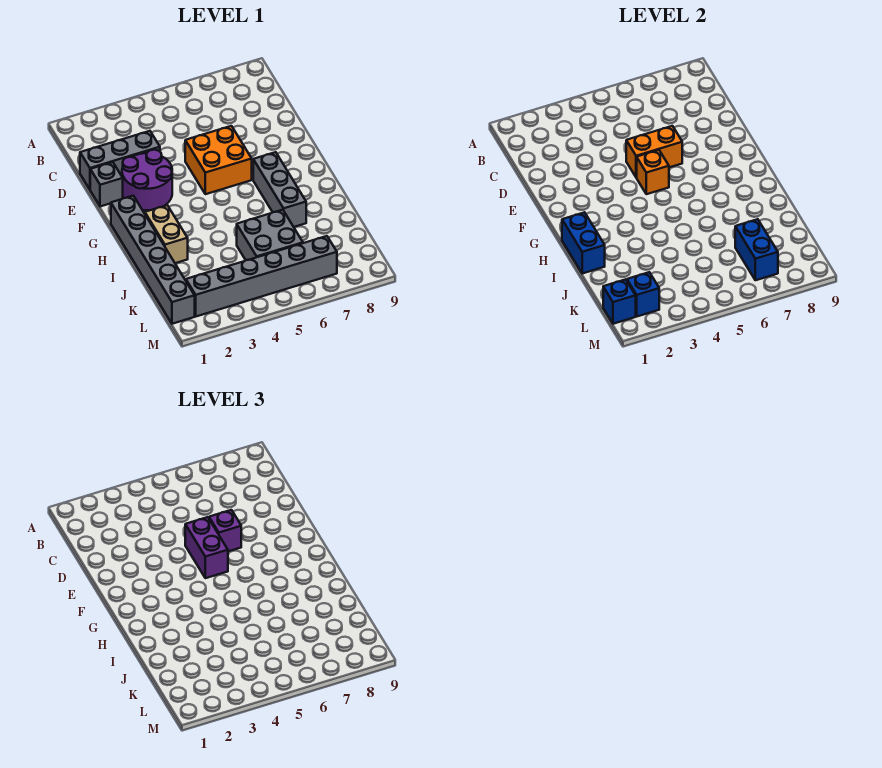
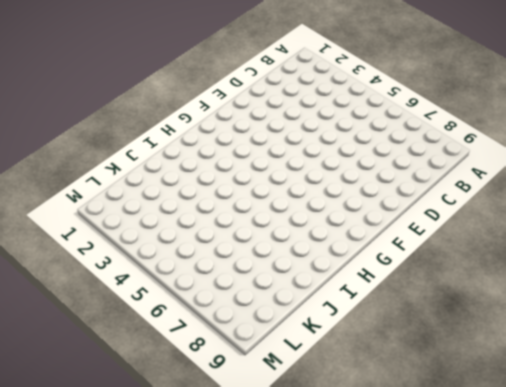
none -> grey brick D1:D3 level 1
none -> grey brick E1 level 1
none -> purple round brick E2:F3 level 1

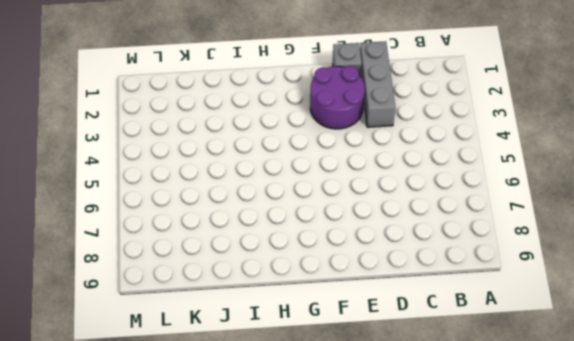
none -> orange brick E5:F6 level 1
none -> grey brick G1:L1 level 1
none -> grey brick G7:I7 level 1

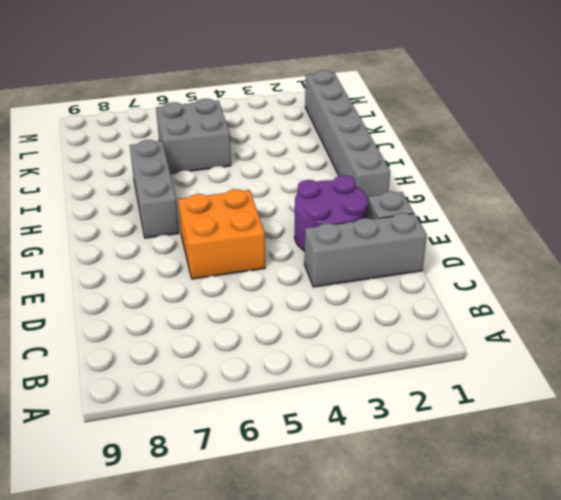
none -> tan brick H2:I2 level 1
none -> grey brick L2:L7 level 1
none -> orange brick E5:E6 level 2

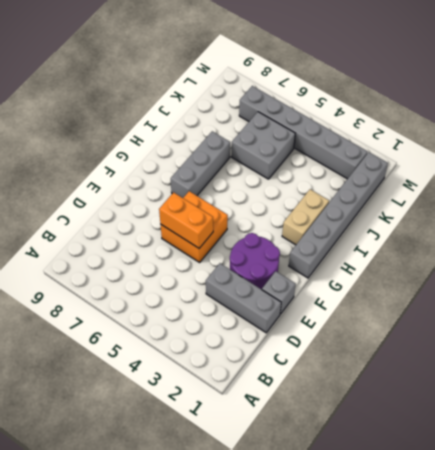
none -> orange brick F5 level 2
none -> blue brick H1:I1 level 2
none -> blue brick K7:L7 level 2

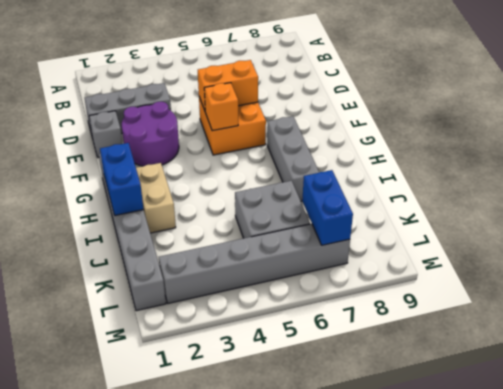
none -> blue brick L1 level 2
none -> blue brick L2 level 2
none -> purple brick E5:F5 level 3

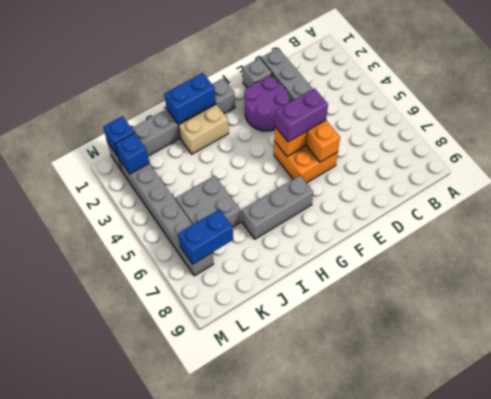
none -> purple brick E6 level 3

